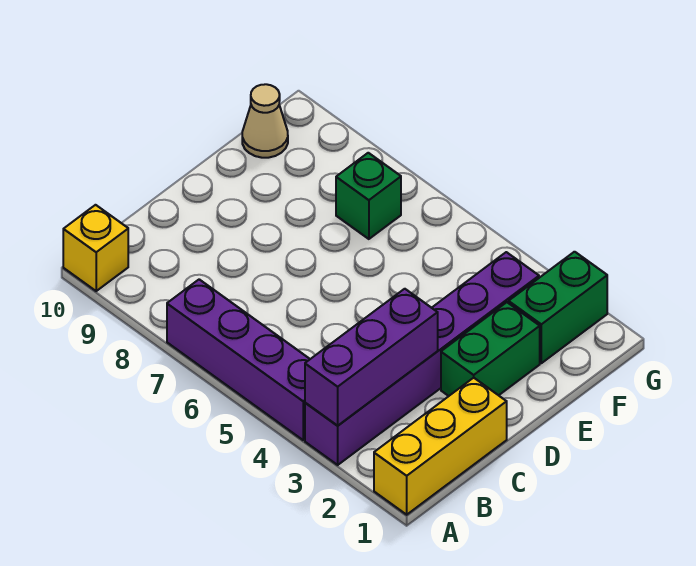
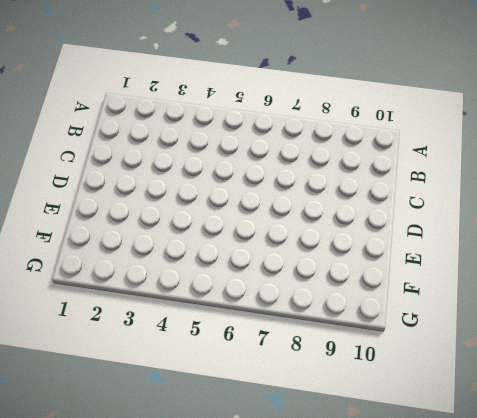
none -> yellow brick A1:C1 level 1
none -> purple brick A3:F3 level 1

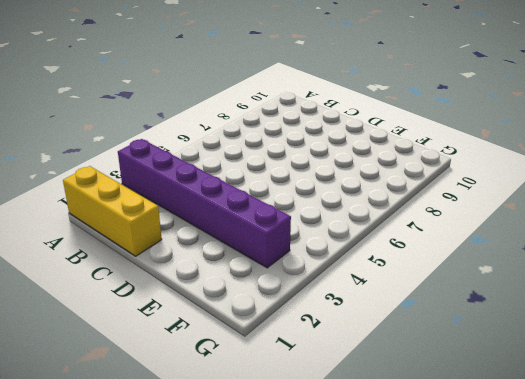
none -> purple brick A4:A7 level 1
none -> yellow brick A10 level 1

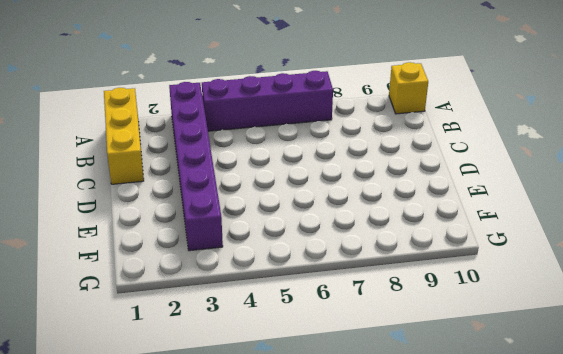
none -> green brick D2:E2 level 1
none -> green brick F2:G2 level 1

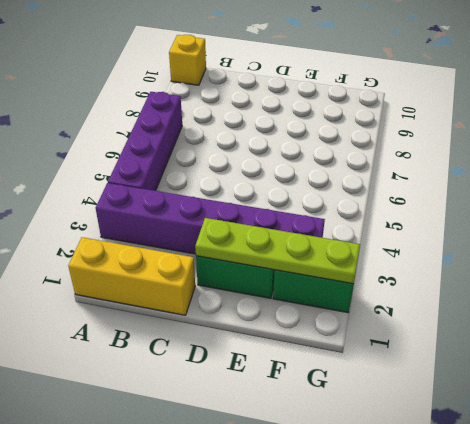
lime plate D2:G2 level 2 -> none
none -> green brick F7 level 1
none -> tan cone F10 level 1

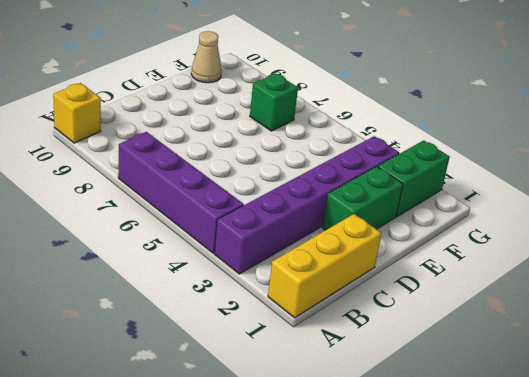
none -> purple brick A3:C3 level 2

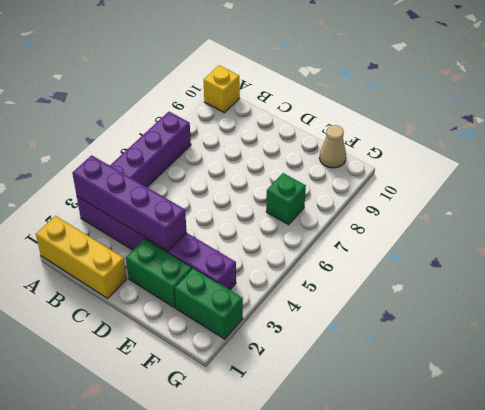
purple brick A3:D3 level 2 -> purple brick A3:C3 level 2

